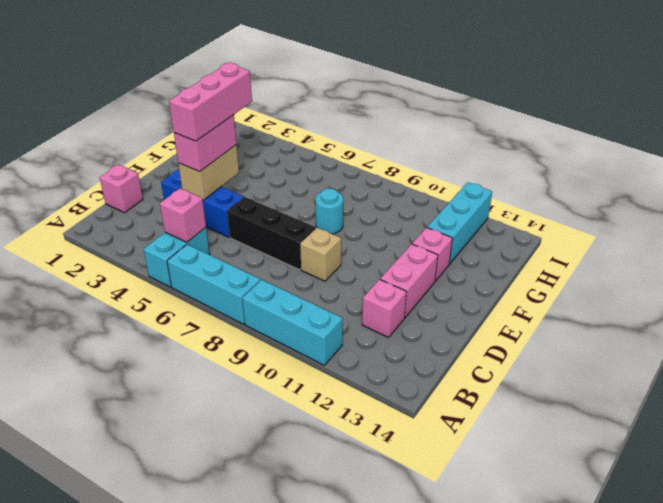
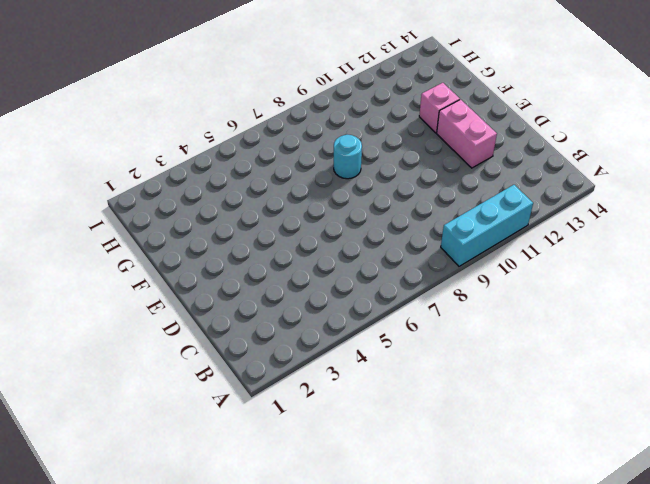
none -> cyan brick A5:B5 level 1
none -> cyan brick A6:A8 level 1
none -> pink brick C1 level 1

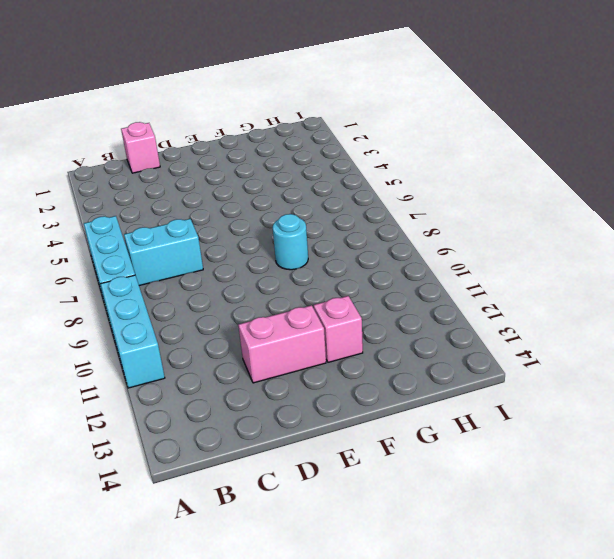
cyan brick B7:C7 level 1 -> cyan brick A5:B5 level 1
none -> pink brick C12 level 1
none -> blue brick D3:D5 level 1
none -> black brick D6:D8 level 1

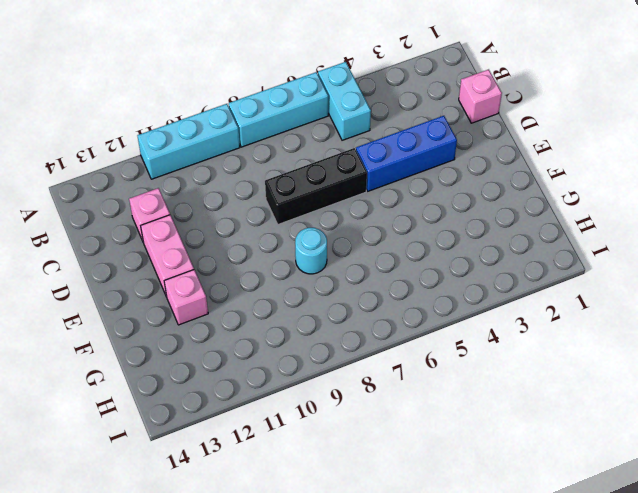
none -> tan brick D9 level 1
none -> cyan brick G12:I12 level 1
none -> pink brick B5 level 2

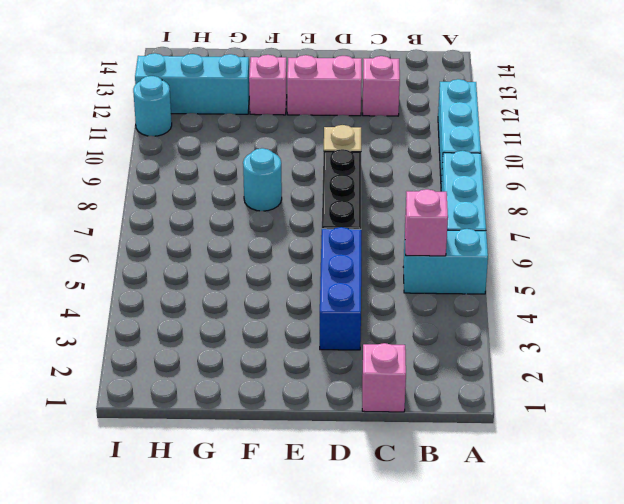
cyan round brick I11 level 1 -> none
none -> tan brick D4:E4 level 2
none -> pink brick D4:E4 level 3
none -> pink brick D4:F4 level 4

